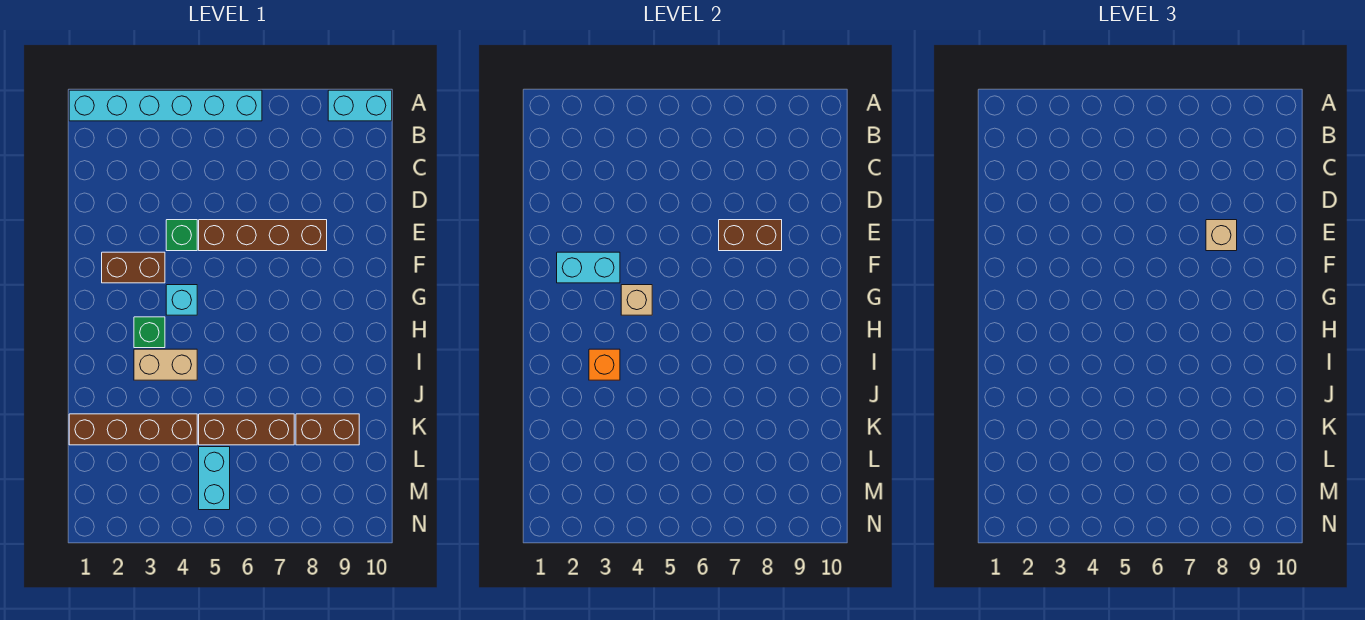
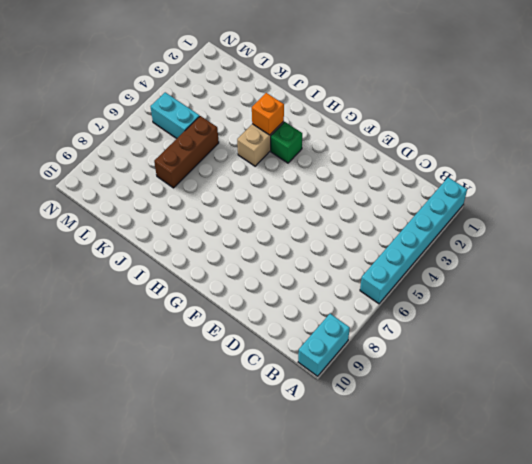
none -> green brick E4 level 1
none -> brown brick E5:E8 level 1
none -> brown brick F2:F3 level 1

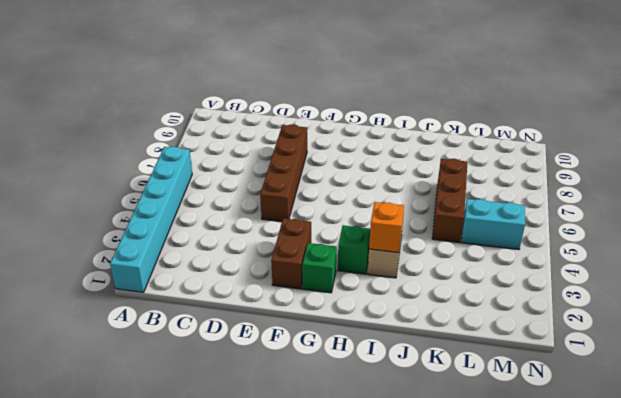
green brick G2 level 1 -> green brick E4 level 1
none -> cyan brick A9:A10 level 1
none -> cyan brick G4 level 1
none -> brown brick K1:K4 level 1

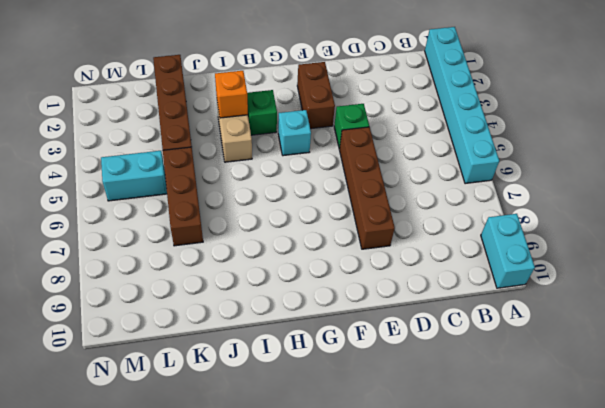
none -> brown brick K8:K9 level 1
none -> brown brick E7:E8 level 2
none -> cyan brick F2:F3 level 2

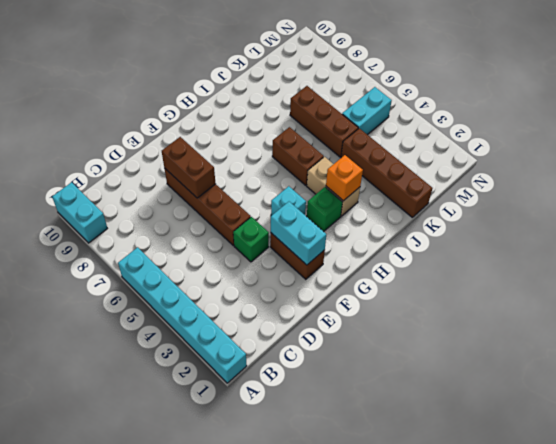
brown brick I5:I6 level 1 -> brown brick K8:K9 level 1
none -> tan brick G4 level 2
none -> tan brick E8 level 3

